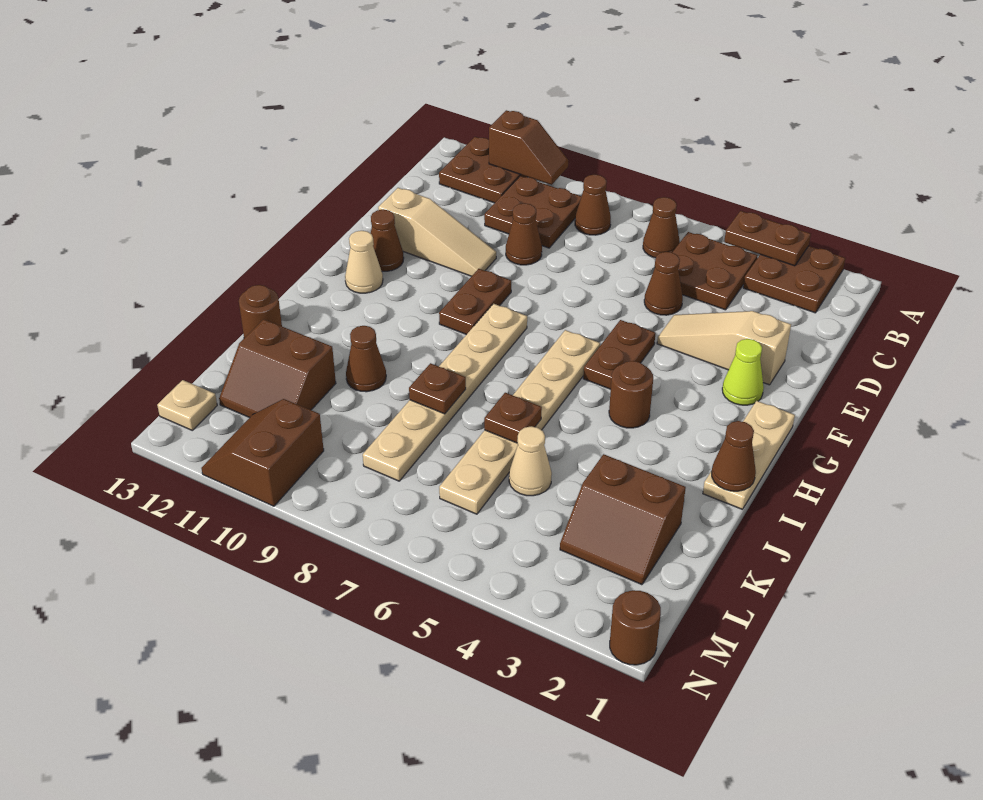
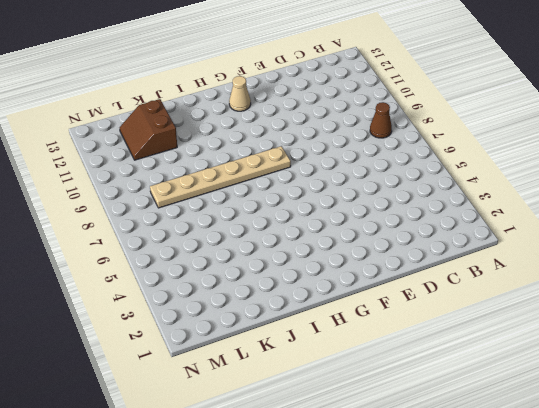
none -> brown plate A2:B3 level 1
none -> brown plate A11:B12 level 1
none -> brown plate B4:C5 level 1
none -> brown cone B6 level 1

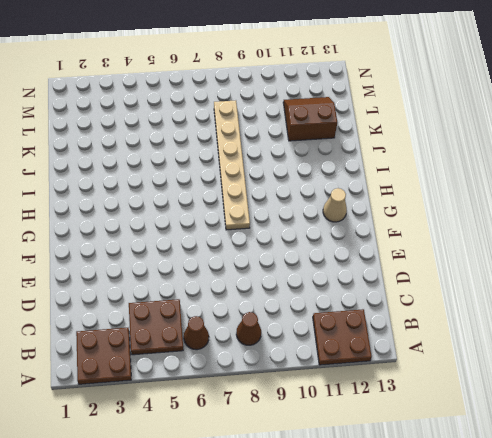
none -> brown plate B9:C10 level 1
none -> brown cone D5 level 1
none -> brown cone D9 level 1
none -> tan slope E2:E4 level 1 top 2

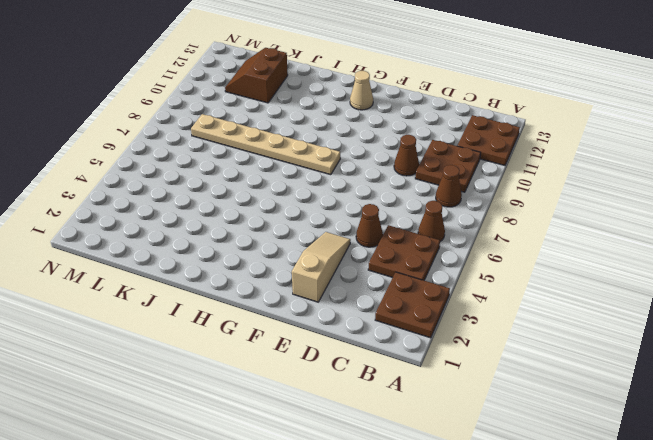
none -> tan slope E10:E12 level 1 top 12
none -> lime cone F2 level 1
none -> brown plate F5:G5 level 1
none -> brown plate F9:G9 level 1

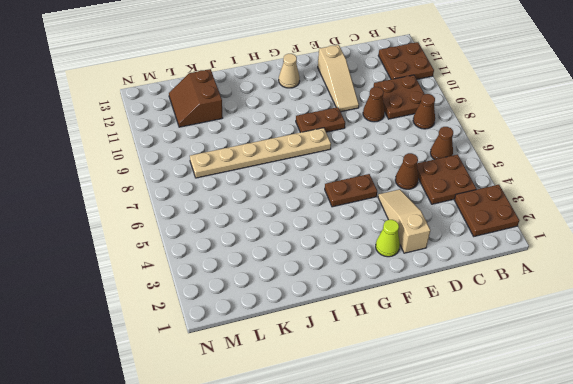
none -> brown cone F12 level 1
none -> tan plate G1:I1 level 1
none -> tan plate G6:L6 level 1
none -> brown round brick H4 level 1

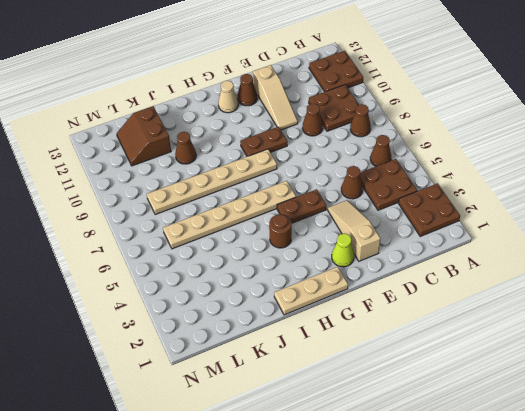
none -> brown round brick J13 level 1
none -> brown slope K2:L3 level 1 top K
none -> tan cone K5 level 1
none -> brown slope M10:N11 level 1 top 10

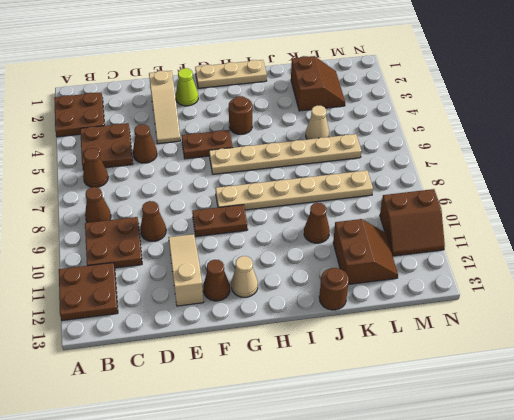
none -> tan plate M13 level 1
none -> brown round brick N1 level 1
none -> brown plate A3:A4 level 2
none -> brown slope A10:A11 level 2 top 11

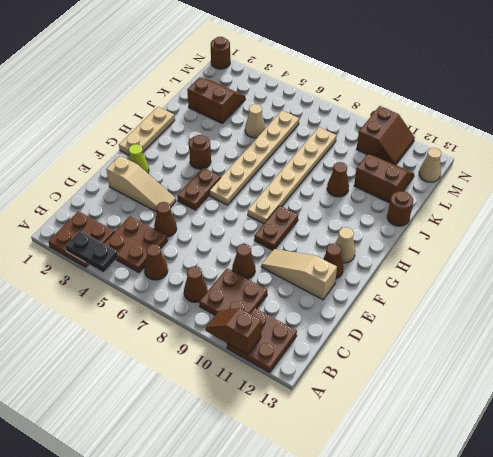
black plate A3:A4 level 2 -> brown plate A3:A4 level 2
tan cone M13 level 1 -> tan plate M13 level 1
none -> brown cone I1 level 2
none -> brown plate J6 level 2
none -> brown plate J8 level 2

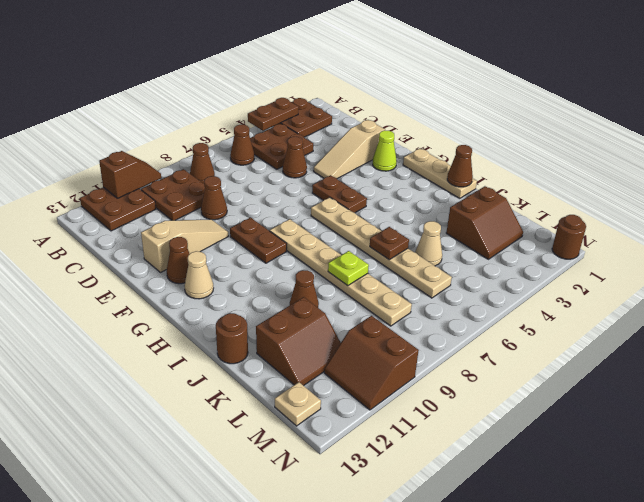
lime plate J8 level 2 -> brown plate J8 level 2
none -> brown round brick H4 level 1

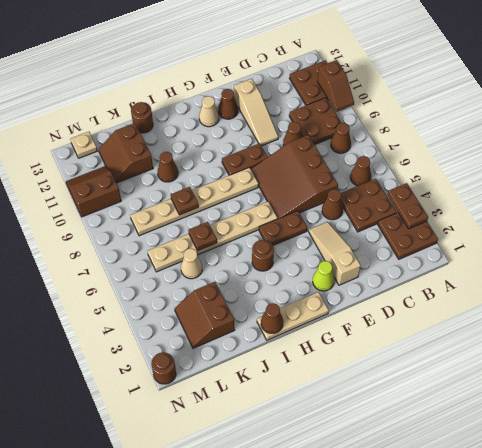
brown slope D6:F8 level 1 top D -> none

